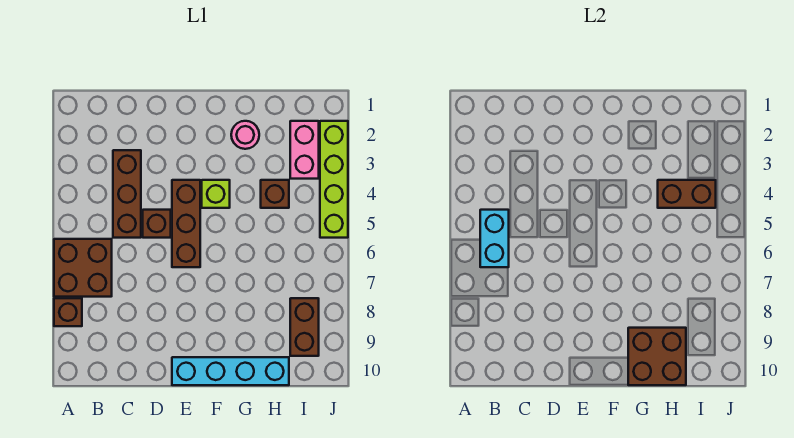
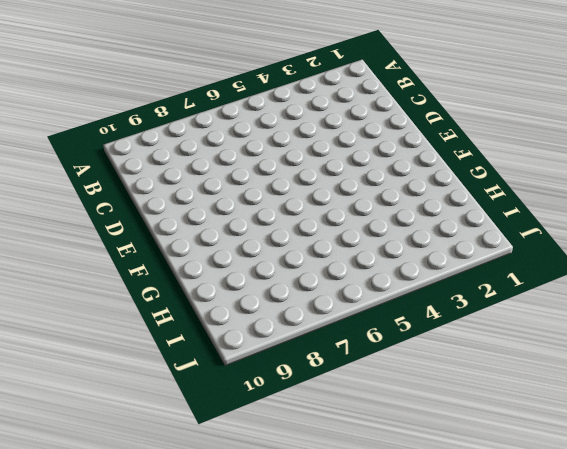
none -> brown brick A6:B7 level 1
none -> brown brick A8 level 1
none -> brown brick C3:C5 level 1

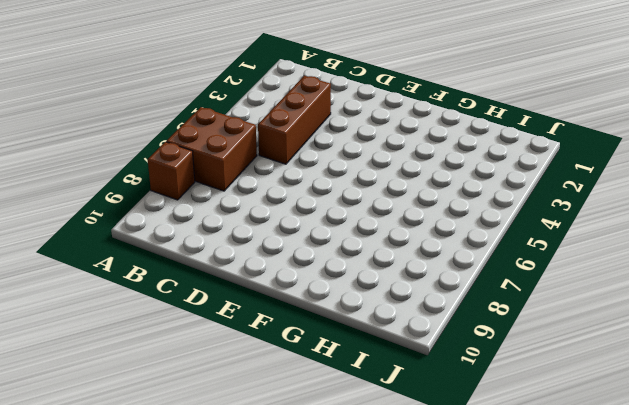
none -> brown brick D5 level 1
none -> brown brick E4:E6 level 1
none -> cyan brick E10:H10 level 1

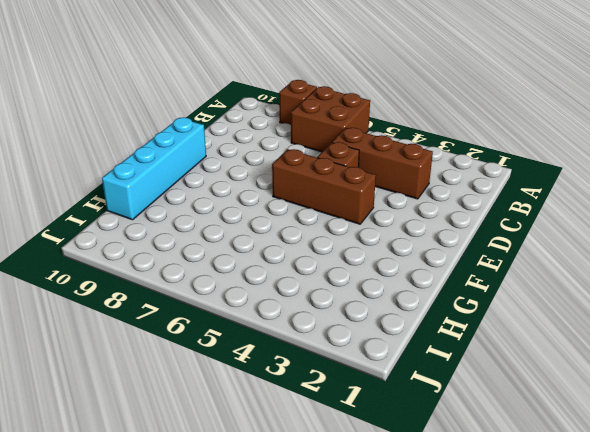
none -> lime brick F4 level 1
none -> pink round brick G2 level 1
none -> brown brick H4 level 1

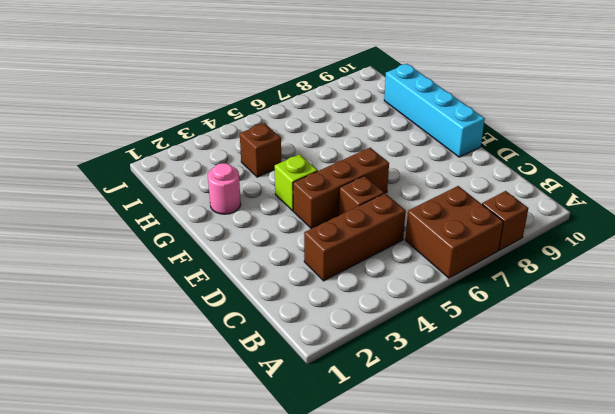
none -> pink brick I2:I3 level 1
none -> brown brick I8:I9 level 1
none -> lime brick J2:J5 level 1

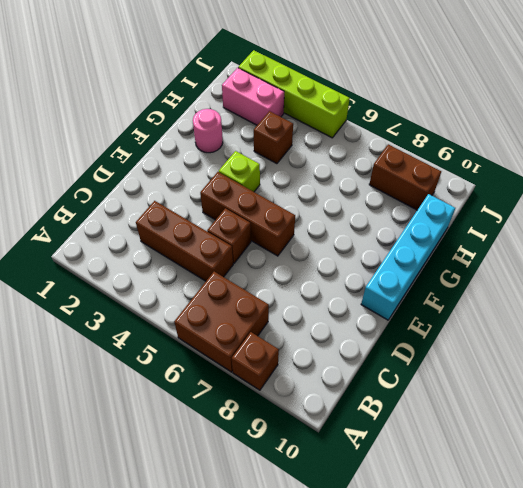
none -> cyan brick B5:B6 level 2
none -> brown brick G9:H10 level 2
none -> brown brick H4:I4 level 2

